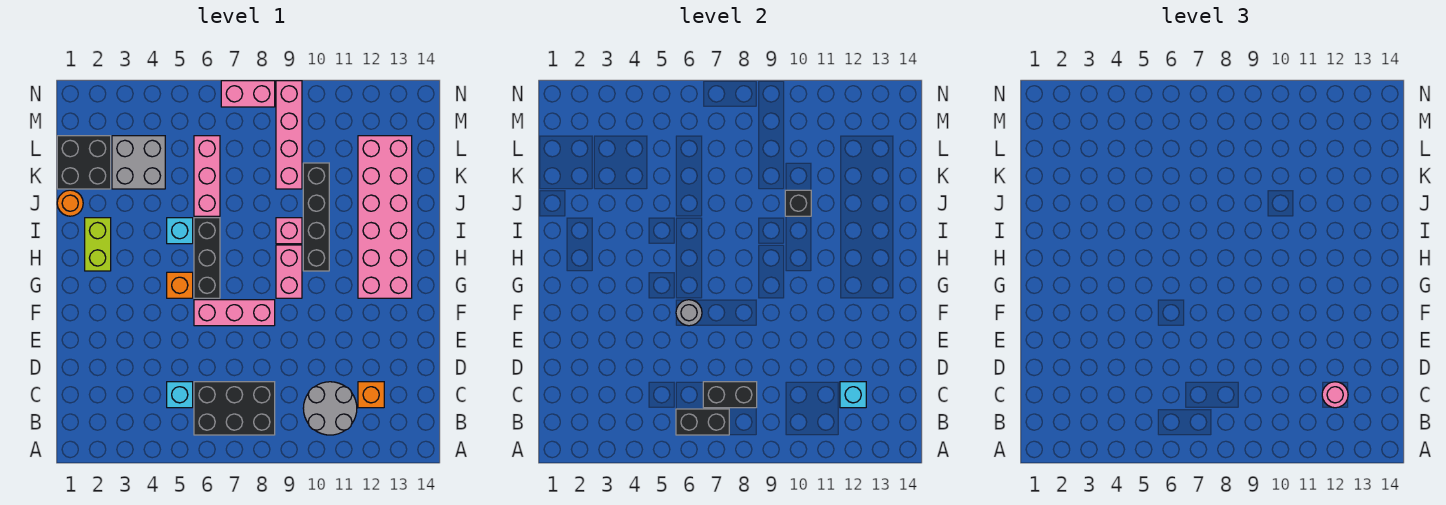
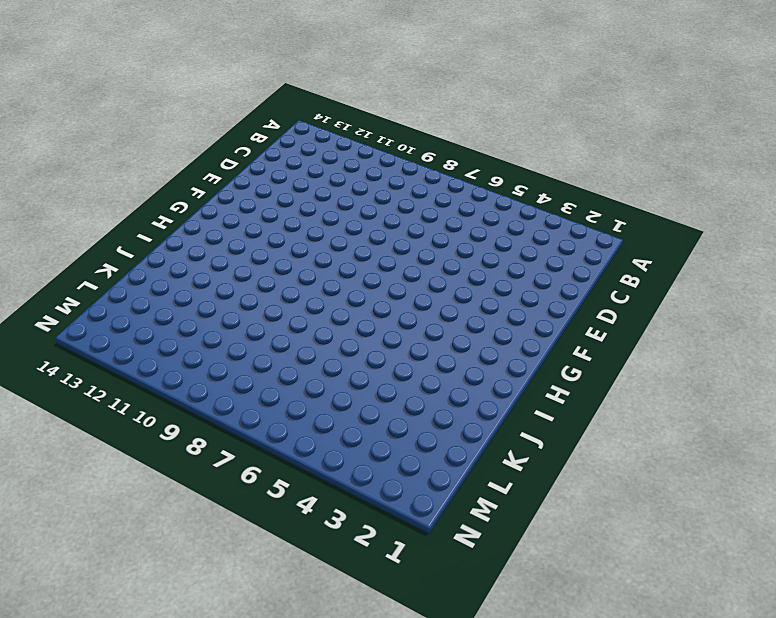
none -> black brick B6:C8 level 1
none -> grey round brick B10:C11 level 1
none -> cyan brick C5 level 1

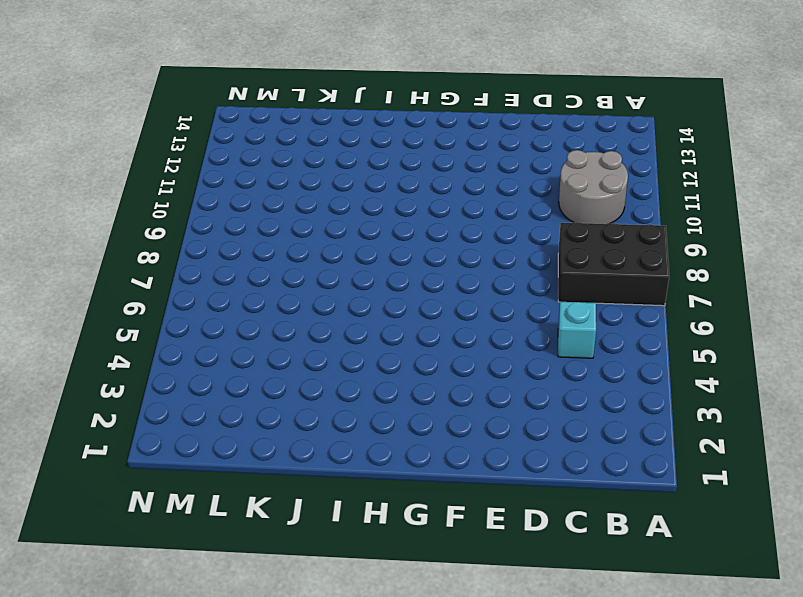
black brick A7:C8 level 1 -> black brick B6:C8 level 1
none -> orange brick C12 level 1
none -> pink brick F6:F8 level 1
none -> orange brick G5 level 1

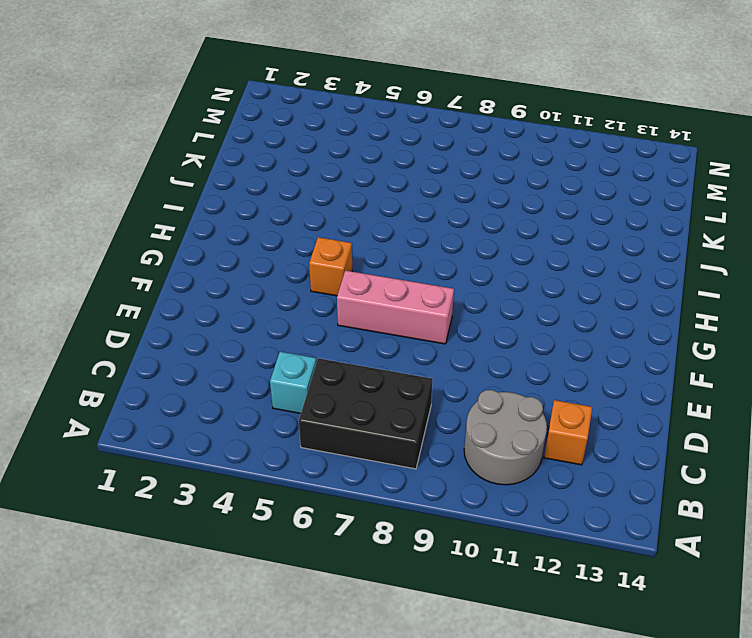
none -> black brick G6:I6 level 1
none -> pink brick G9:H9 level 1
none -> pink brick G12:L13 level 1

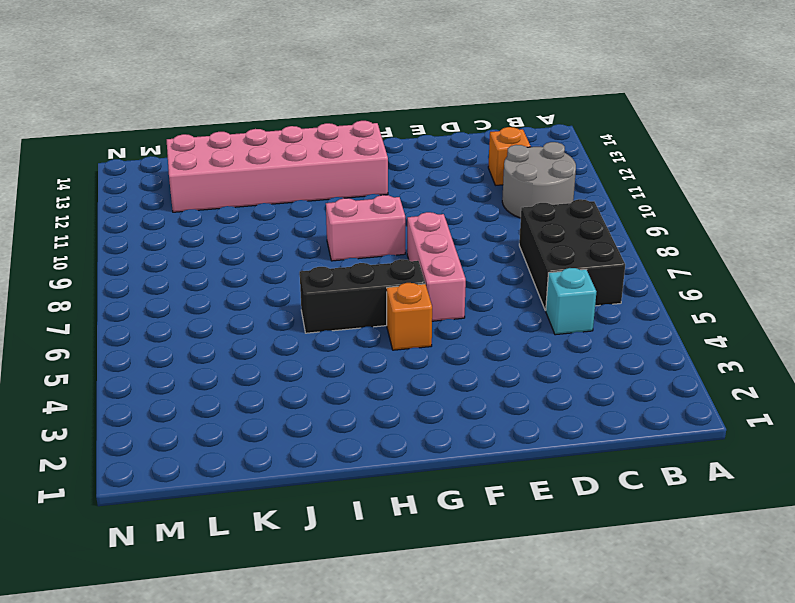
none -> lime brick H2:I2 level 1
none -> black brick H10:K10 level 1
none -> cyan brick I5 level 1

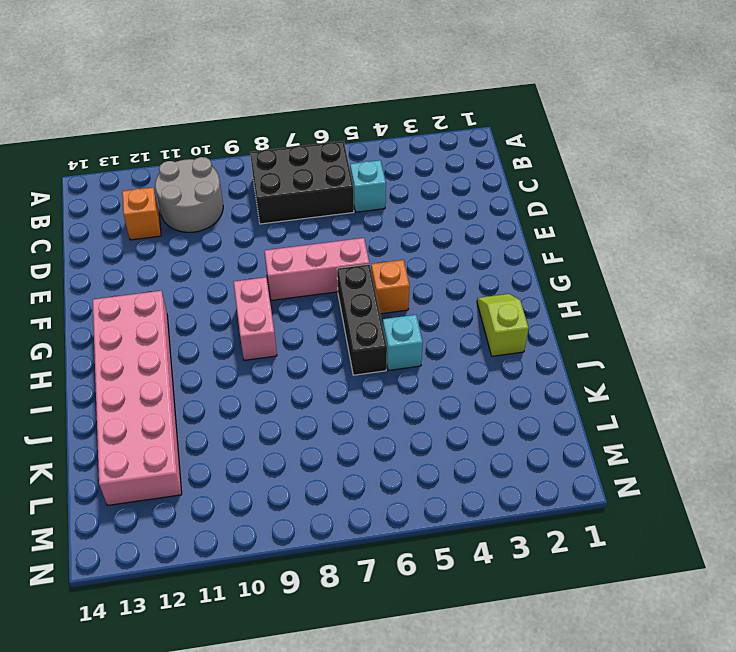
lime slope H2:I2 level 1 top I -> lime brick H2:I2 level 1
none -> black brick H10:K10 level 1
none -> pink brick I9 level 1
none -> orange round brick J1 level 1

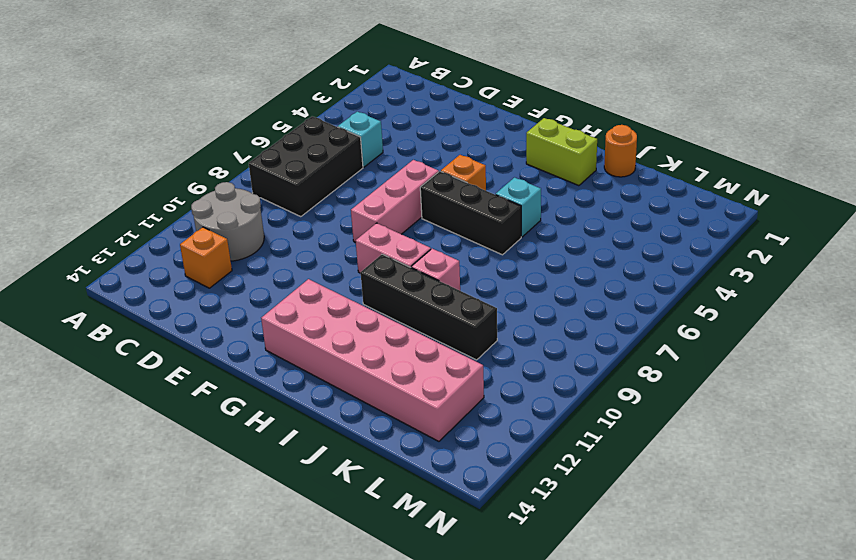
none -> pink brick J6:L6 level 1
none -> black brick K1:L2 level 1
none -> grey brick K3:L4 level 1

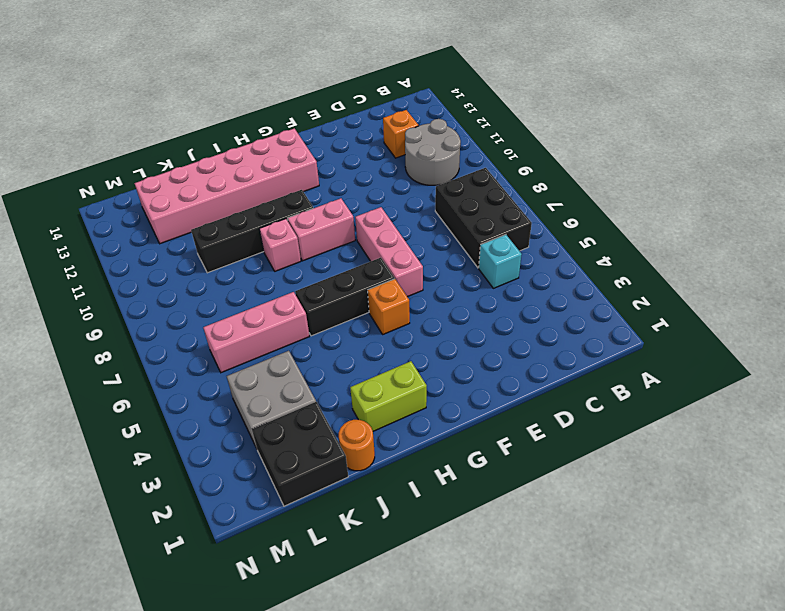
none -> cyan brick I5 level 1
none -> pink brick K9:N9 level 1
none -> pink brick N7:N8 level 1

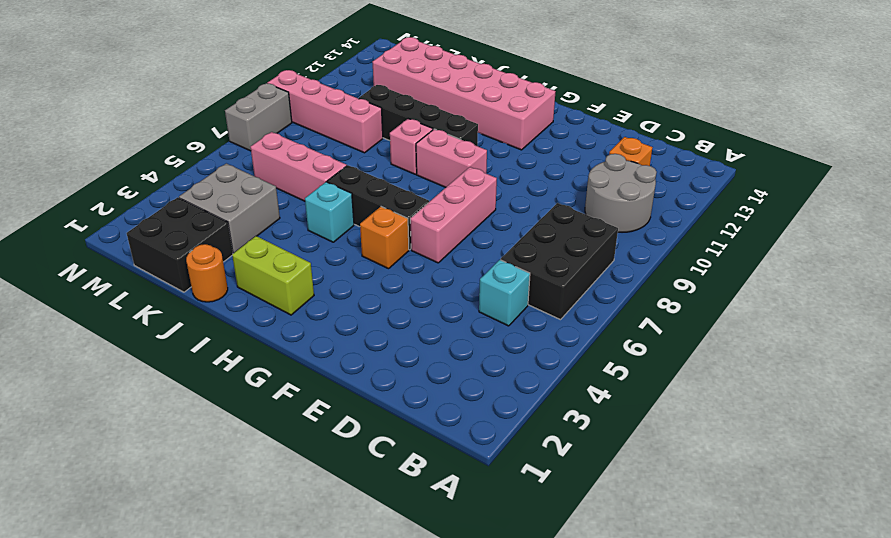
grey brick N7:N8 level 1 -> pink brick N7:N8 level 1
none -> black brick B6:B7 level 2
none -> black brick C7:C8 level 2
none -> cyan brick C12 level 2

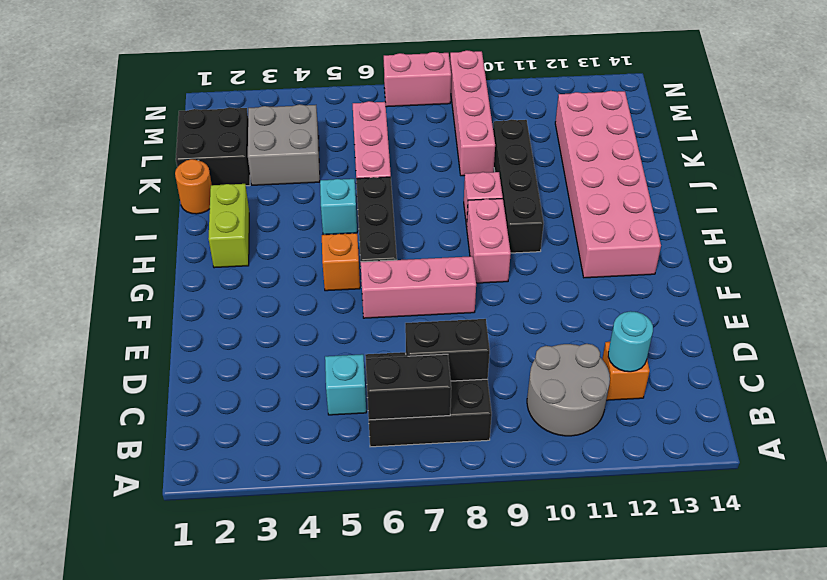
cyan round brick C12 level 2 -> cyan brick C12 level 2
none -> grey round brick F6 level 2
none -> black brick J10 level 2
none -> pink round brick C12 level 3

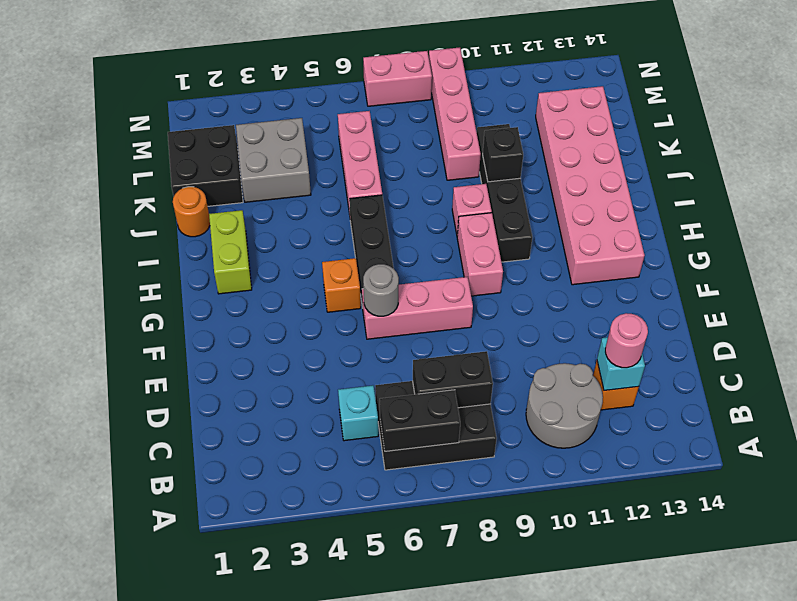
none -> cyan brick I5 level 1

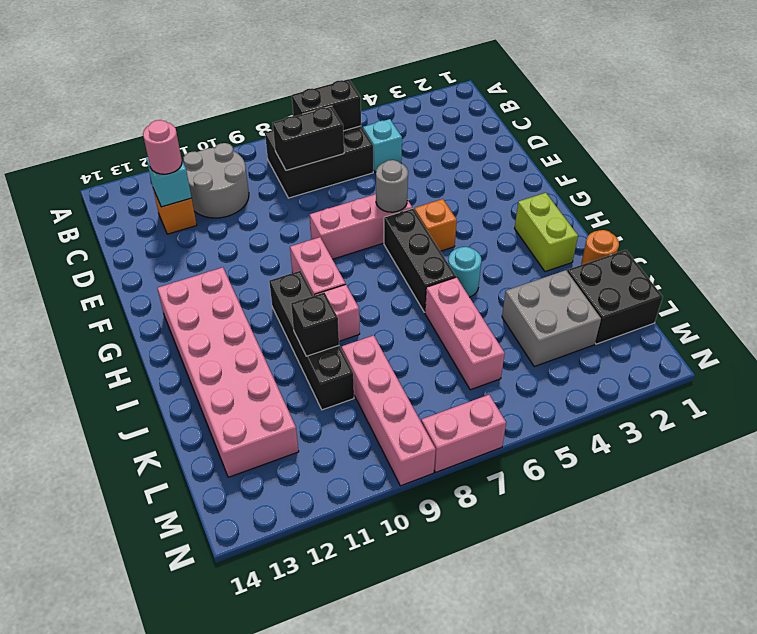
cyan round brick I5 level 1 -> cyan brick I5 level 1

